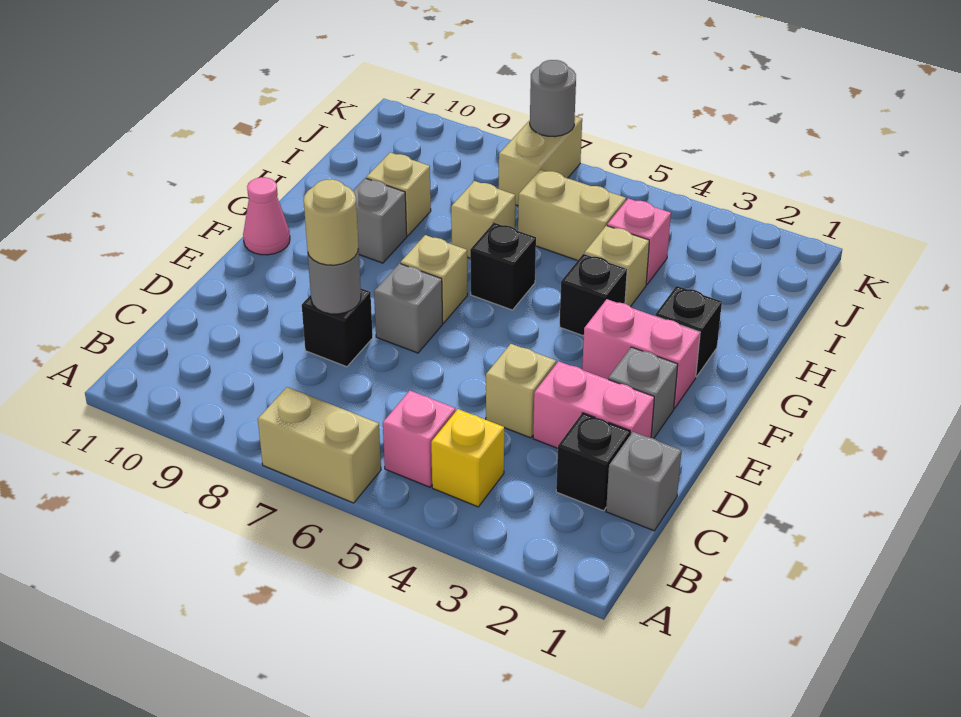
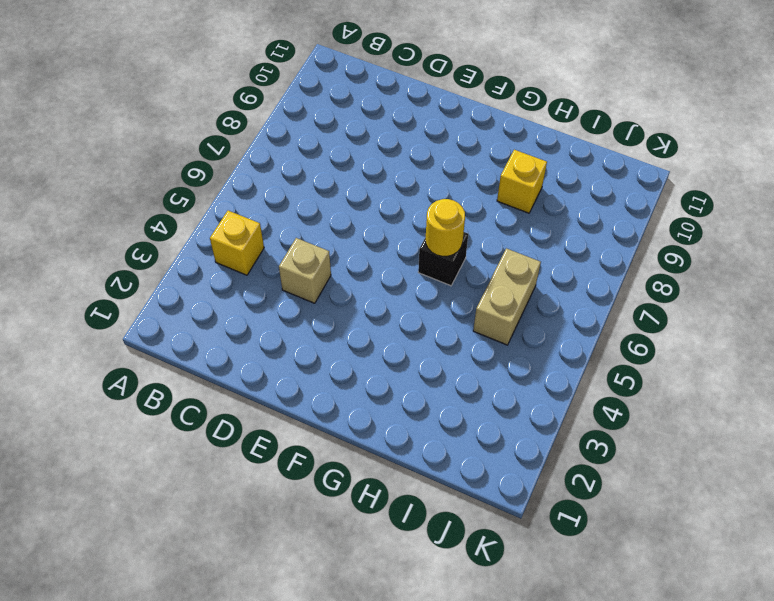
yellow round brick G6 level 2 -> none
yellow brick H9 level 1 -> tan brick H9 level 1
none -> tan brick A6:A7 level 1
none -> pink brick B5 level 1
none -> grey brick C1 level 1

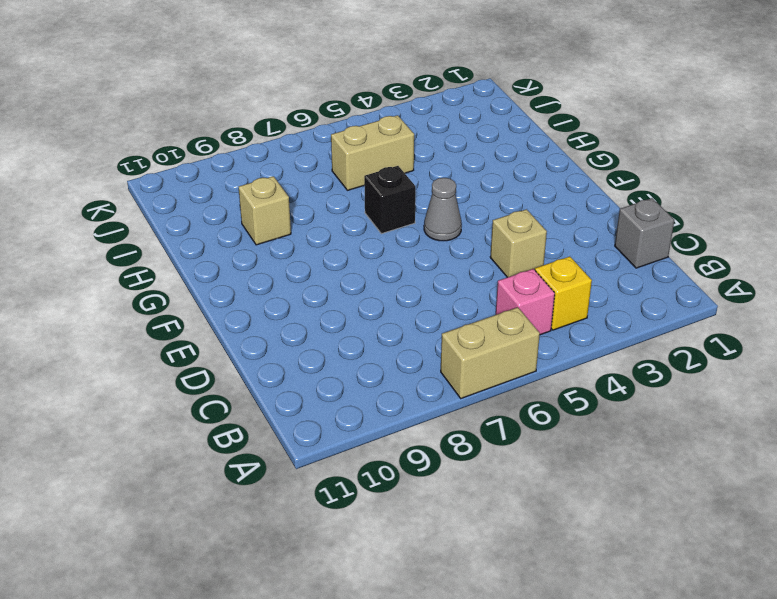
grey cone F5 level 1 -> none
none -> black brick C2 level 1
none -> pink brick D2:D3 level 1
none -> black brick D8 level 1

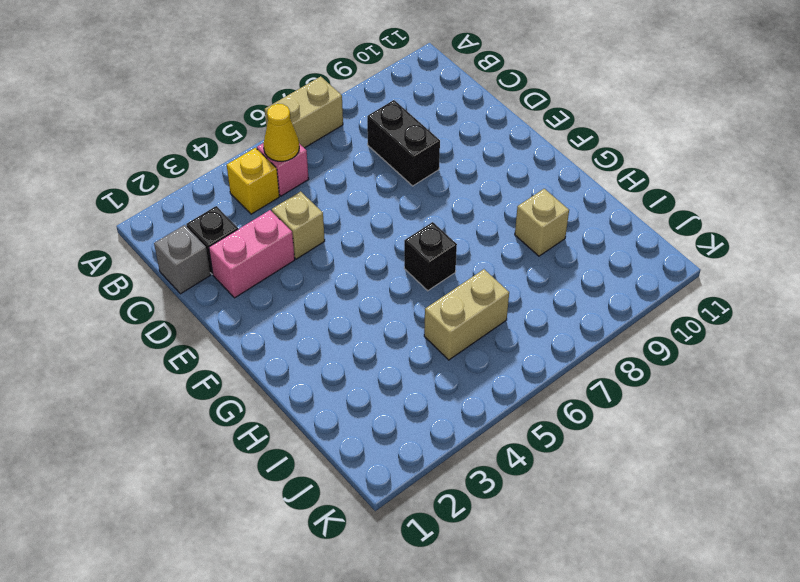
yellow cone B5 level 2 -> none
black brick C8:D8 level 1 -> black brick D8 level 1
none -> grey brick E2 level 1
none -> grey brick E7 level 1
none -> pink brick F2:F3 level 1

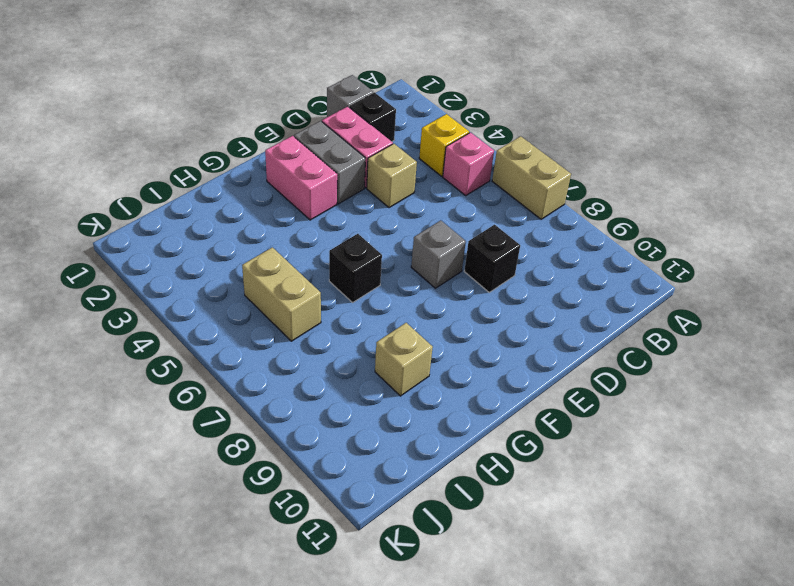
grey brick E2:E3 level 1 -> grey brick E2 level 1
none -> tan brick F7 level 1
none -> pink cone F11 level 1
none -> black brick G2 level 1

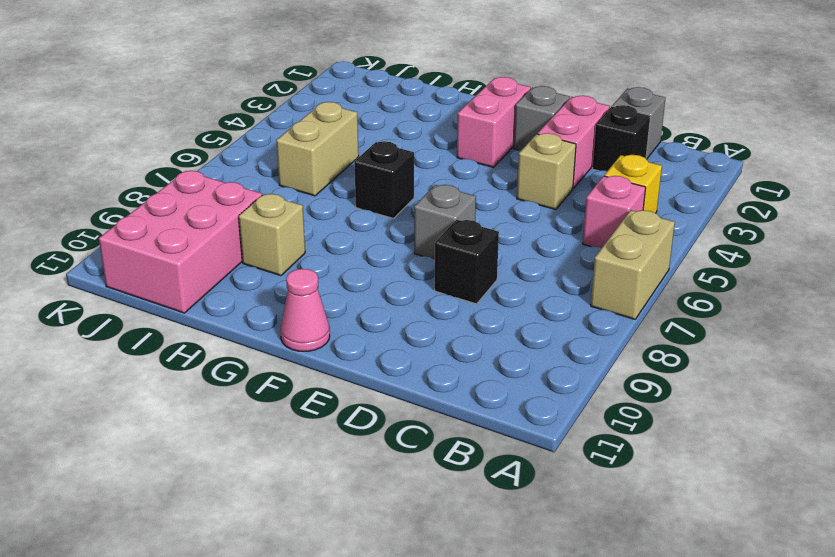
pink brick I9:J11 level 1 -> none
none -> tan brick F7 level 1
none -> black brick G2 level 1
none -> black brick G4 level 1

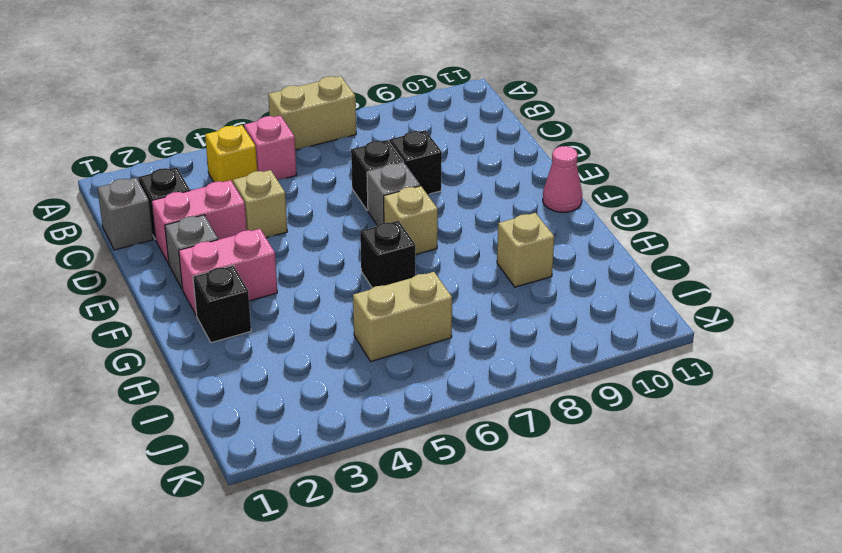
black brick D7 level 1 -> black brick G4 level 1
none -> grey brick G9 level 1
none -> tan brick H4 level 1
none -> tan brick H7 level 1

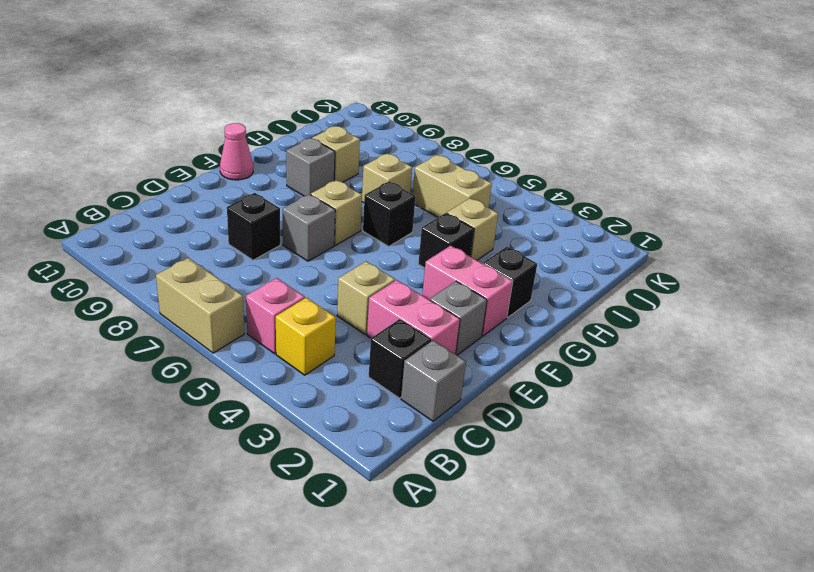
none -> pink brick I4 level 1
none -> tan brick J7:K7 level 1
none -> grey round brick D8 level 2

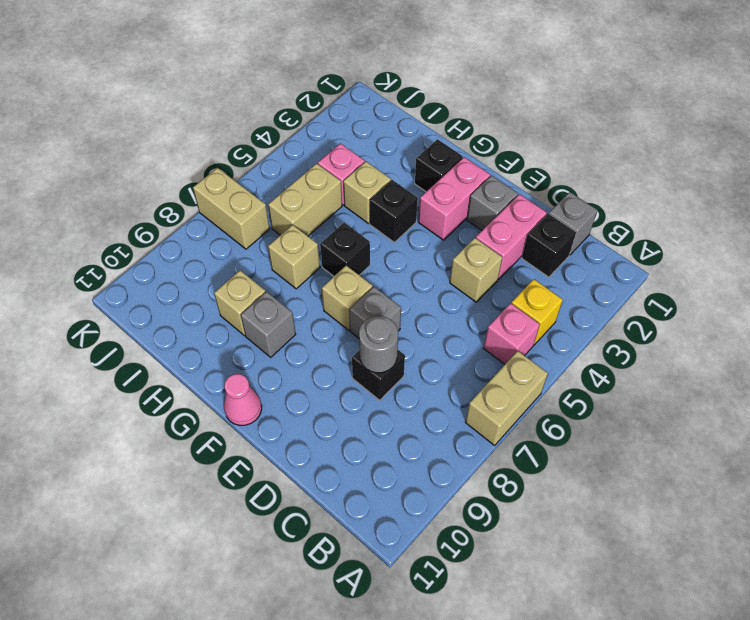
none -> grey round brick K7 level 2
none -> tan round brick D8 level 3

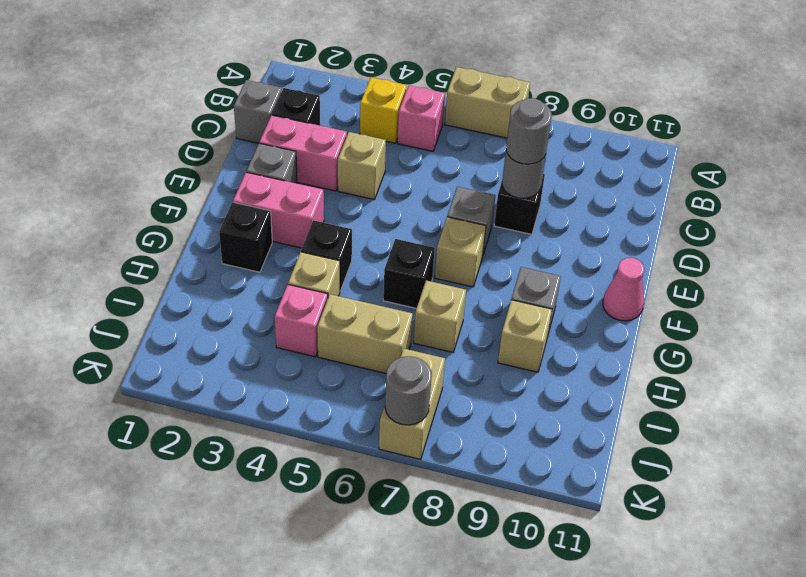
grey round brick D8 level 3 -> tan round brick D8 level 3

